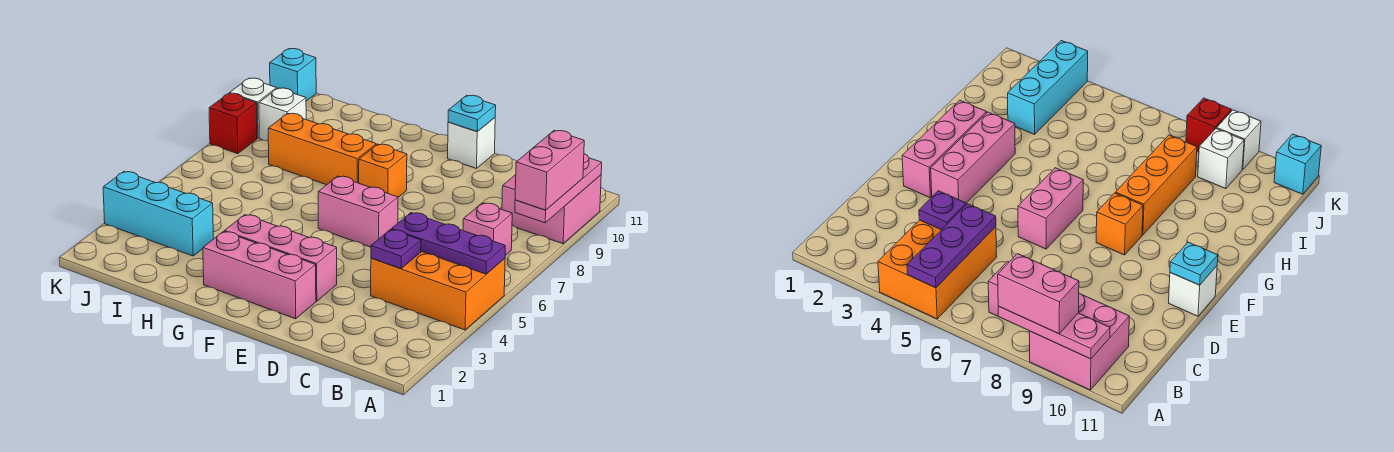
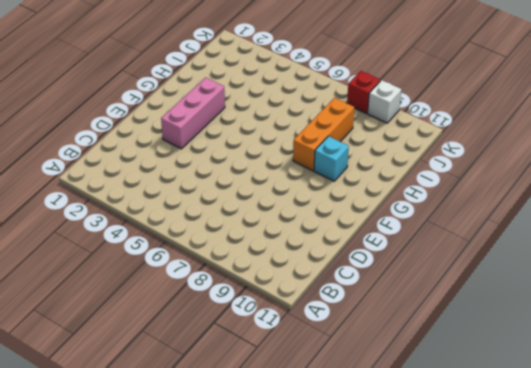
cyan brick G9 level 1 -> cyan brick K11 level 1
none -> orange brick A4:C5 level 1
none -> pink brick A9:B10 level 1
none -> pink brick B7 level 1

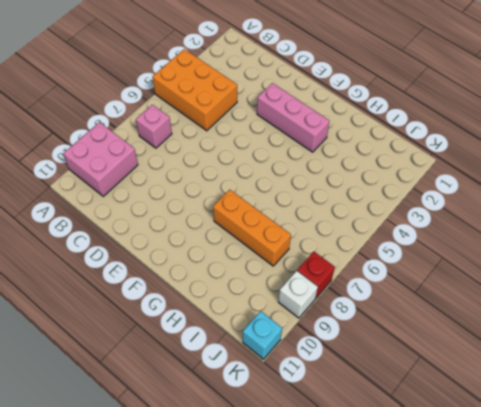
none -> pink brick E2:G2 level 1
none -> pink brick E6:F6 level 1
none -> white brick E11 level 1

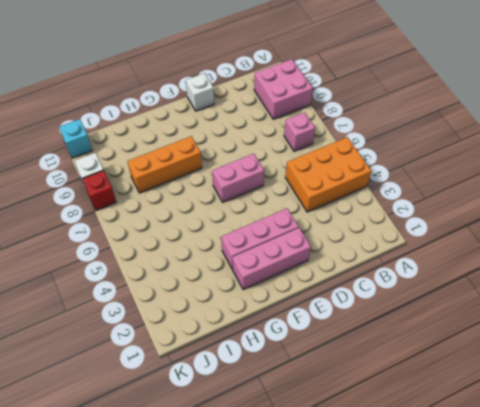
none -> orange brick F8 level 1
none -> cyan brick I3:K3 level 1
none -> white brick J9 level 1

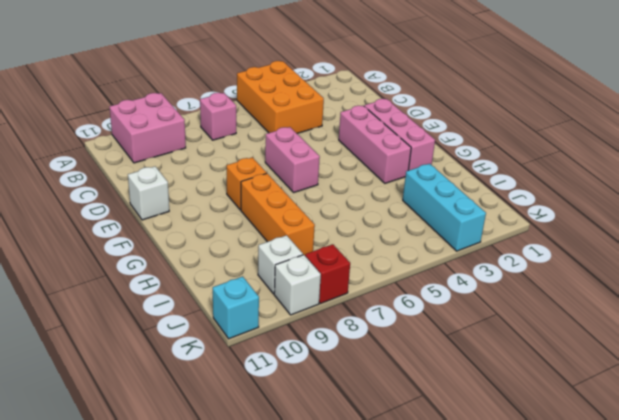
none -> purple plate A5:C5 level 2
none -> pink plate A8:A10 level 2
none -> purple plate C4 level 2

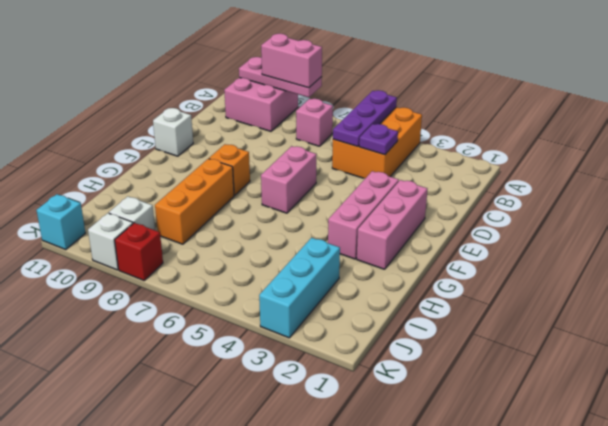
none -> cyan plate E11 level 2

